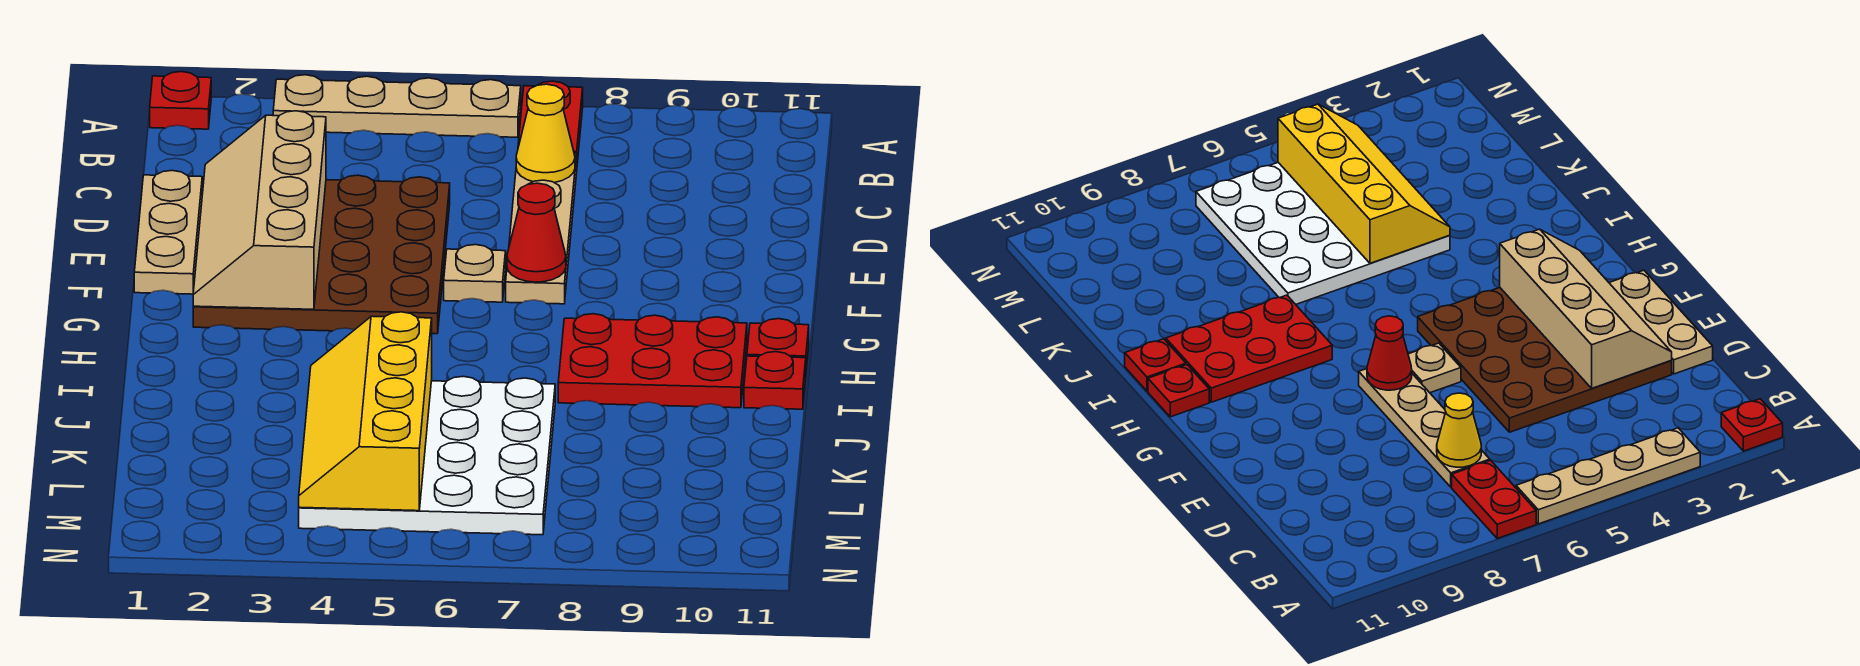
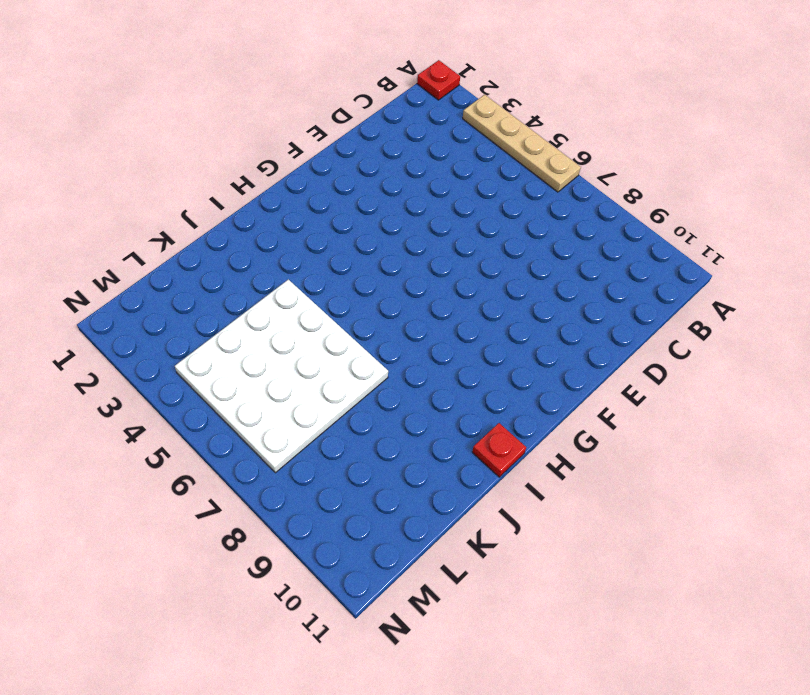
none -> red plate A7:B7 level 1
none -> tan plate C7:F7 level 1
none -> tan plate D1:F1 level 1

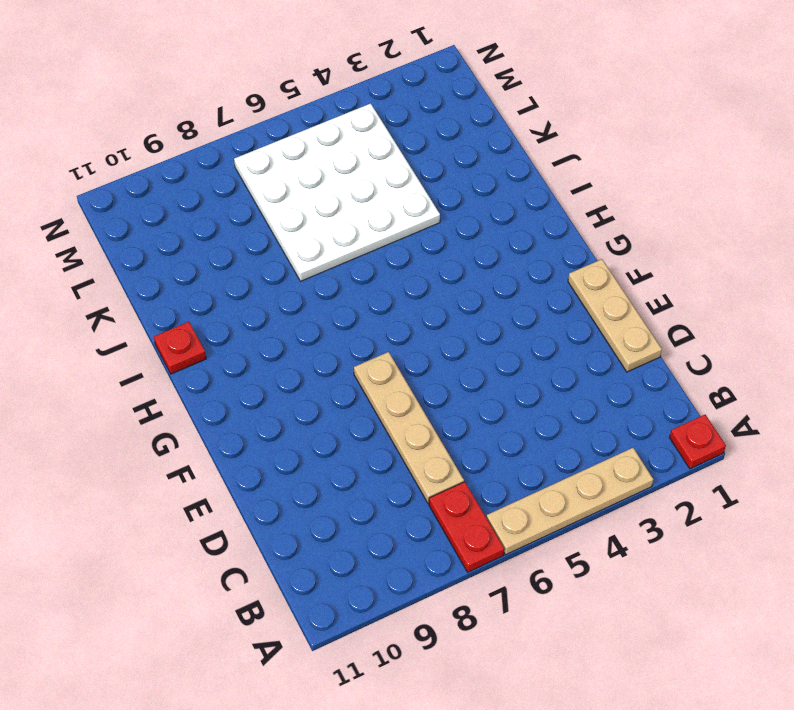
none -> brown plate D2:G5 level 1
none -> tan plate F6 level 1
none -> red plate H8:I10 level 1

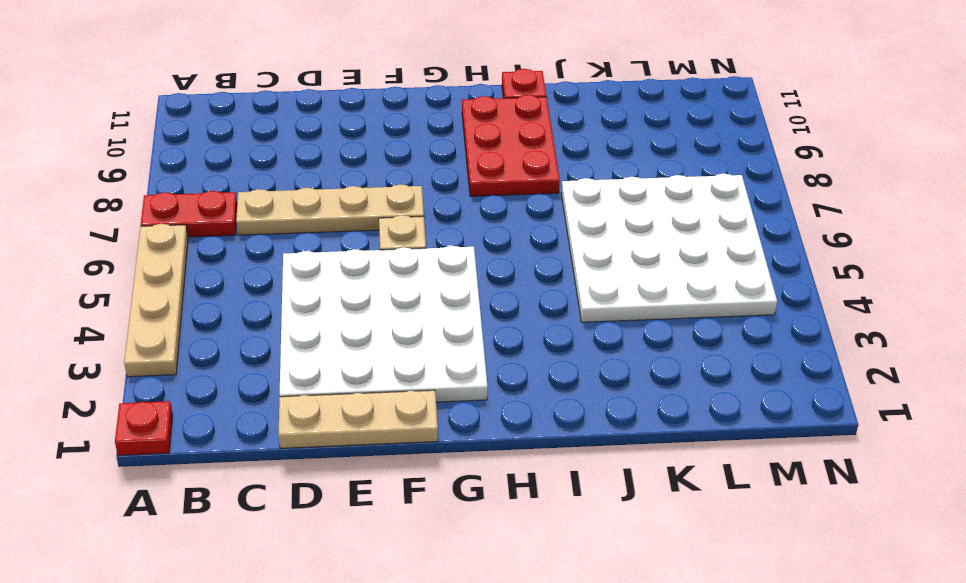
white plate D2:G5 level 1 -> brown plate D2:G5 level 1
none -> red plate H11 level 1
none -> yellow cone C7 level 2
none -> tan slope D2:G3 level 2 top 3

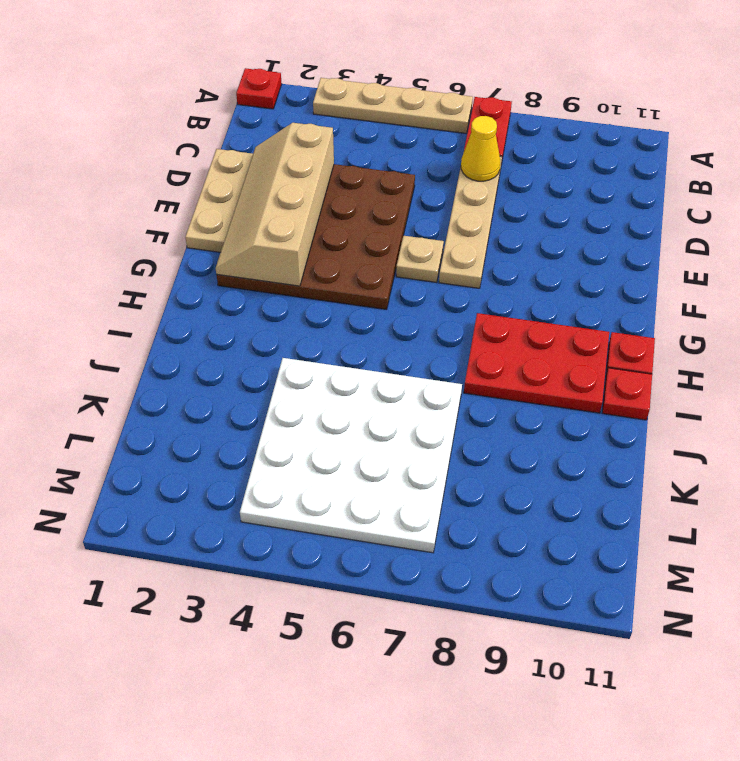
none -> red cone F7 level 2
none -> yellow slope J4:M5 level 2 top 5

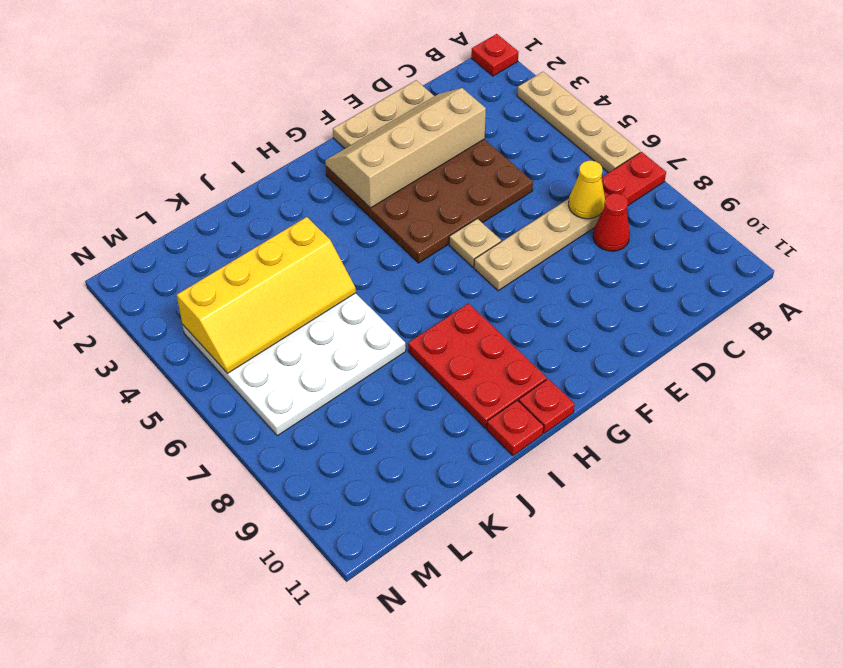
red cone C8 level 1 -> red cone F7 level 2
yellow slope J4:M5 level 2 top 4 -> yellow slope J4:M5 level 2 top 5

